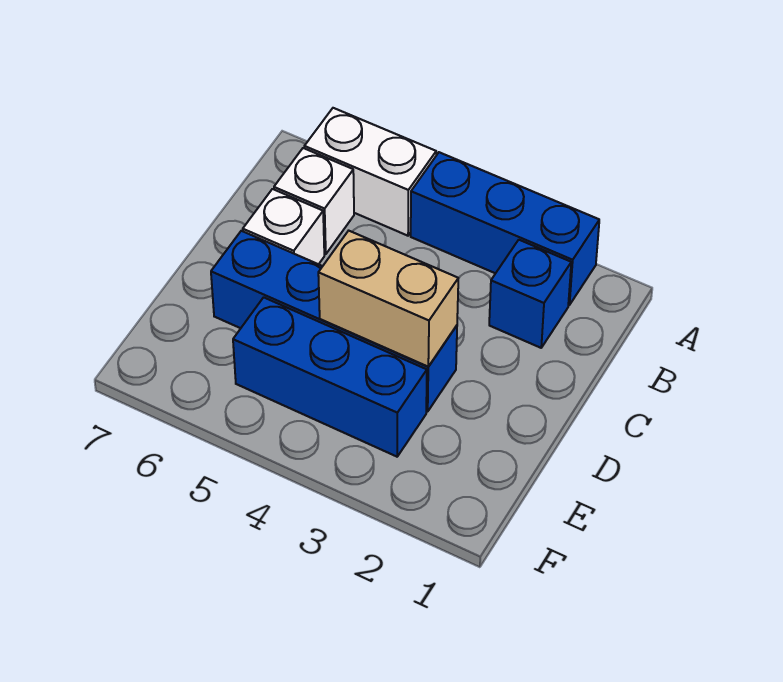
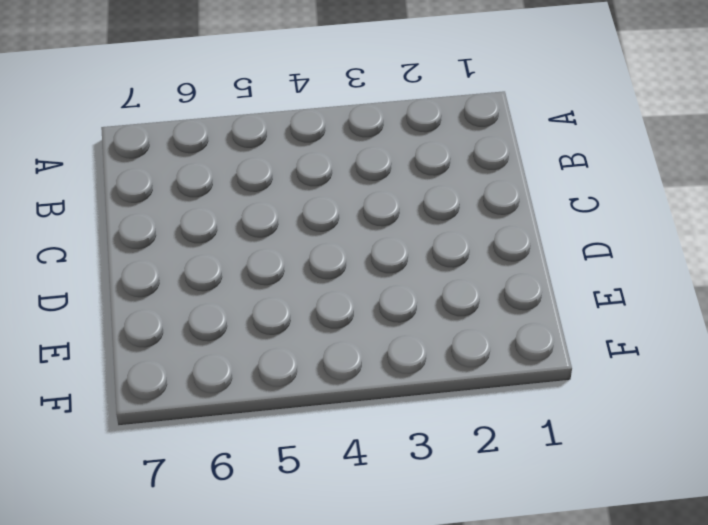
none -> blue brick A2:A4 level 1
none -> white brick A5:A6 level 1

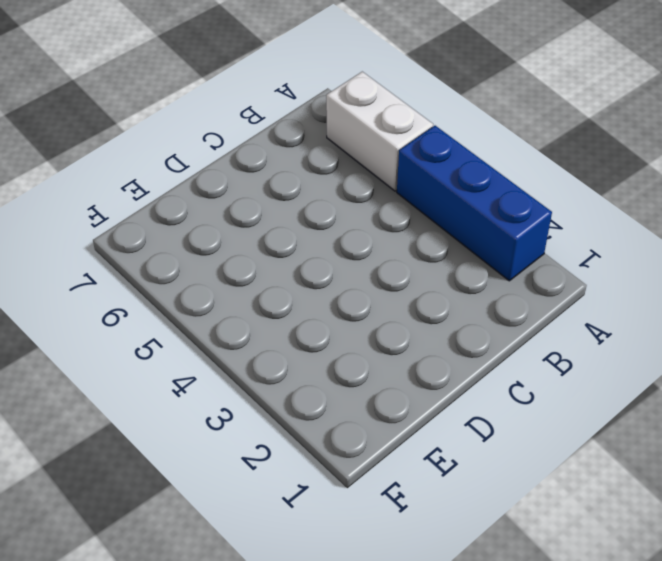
none -> blue brick B2 level 1
none -> white brick B6 level 1

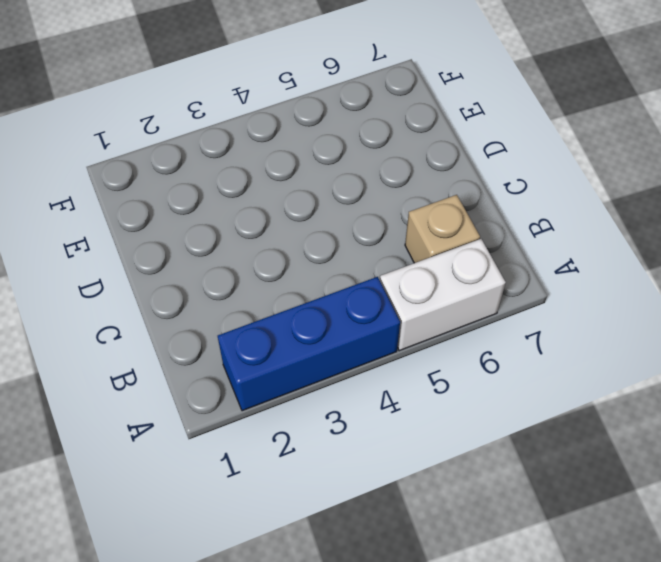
tan brick B6 level 1 -> white brick B6 level 1
none -> blue brick B2 level 1
none -> white brick C6 level 1

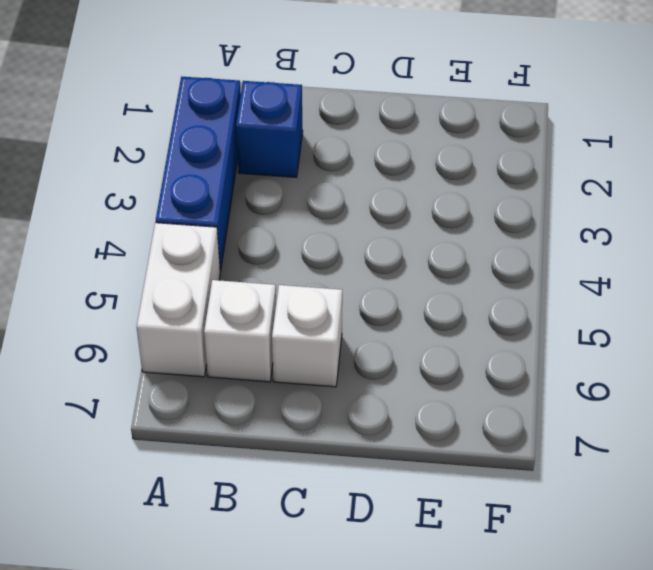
none -> blue brick D3:D6 level 1
none -> blue brick E3:E5 level 1

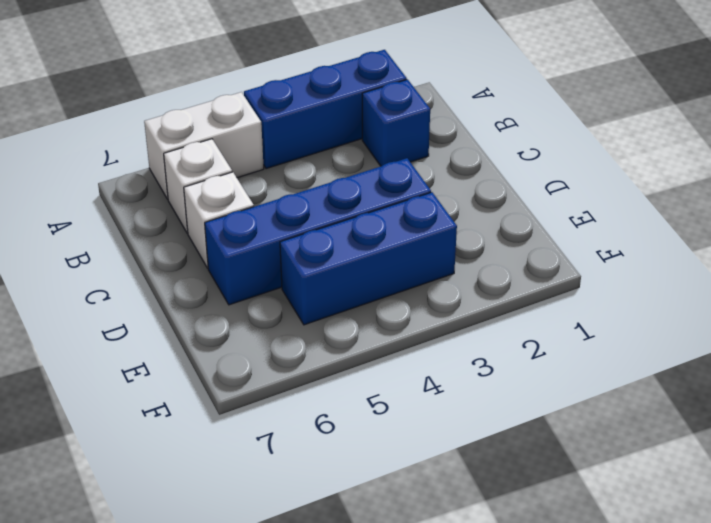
none -> tan brick D3:D4 level 2

